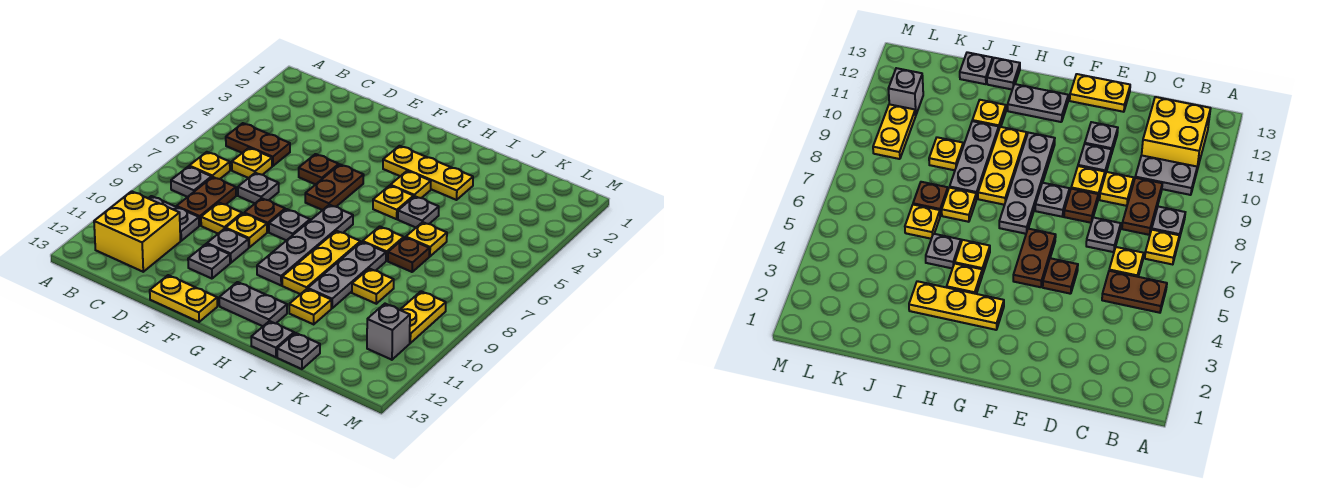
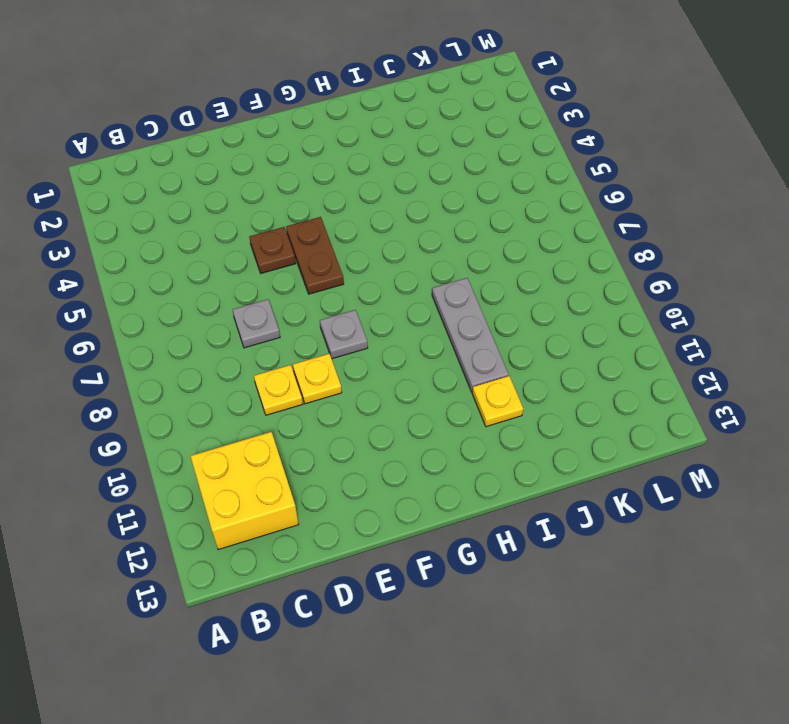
none -> brown plate B5:C5 level 1
none -> yellow plate B7 level 1
none -> grey plate B8 level 1
none -> grey plate B10:C10 level 1

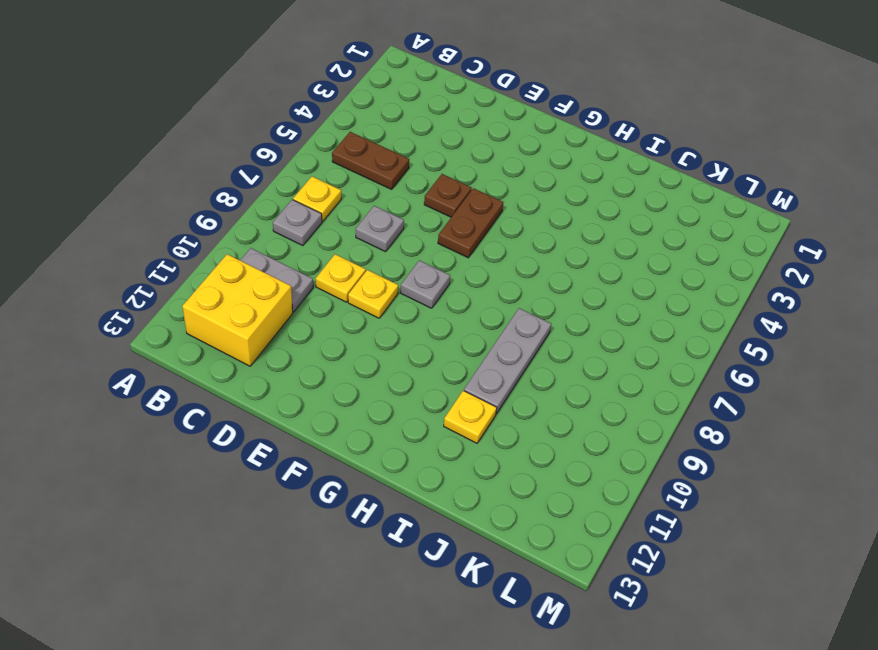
none -> yellow plate C6 level 1
none -> brown plate C8:C9 level 1
none -> brown plate E8 level 1
none -> grey plate E10 level 1

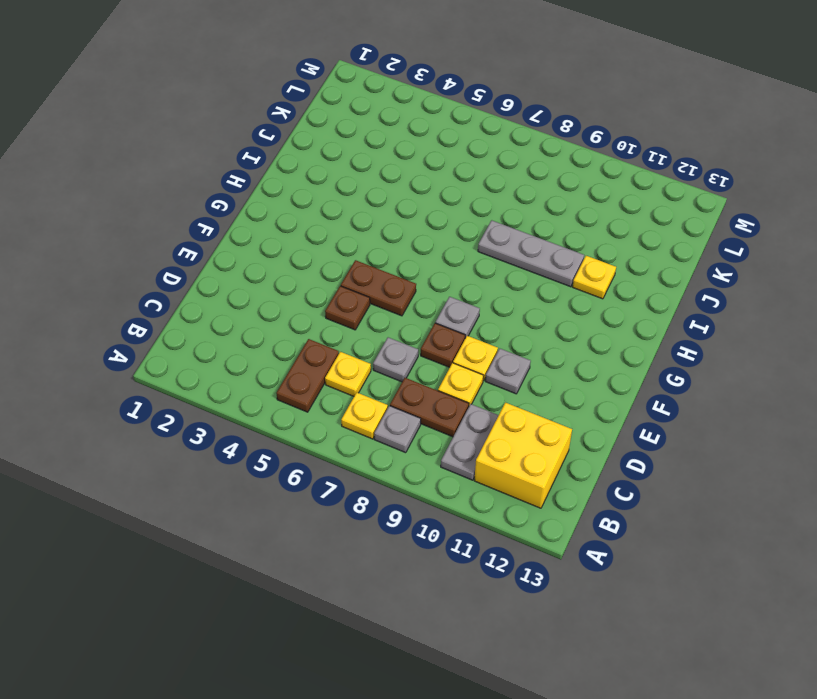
none -> grey plate E11 level 1
none -> yellow plate E13:F13 level 1
none -> yellow plate G3:I3 level 1
none -> grey plate G7:G10 level 1

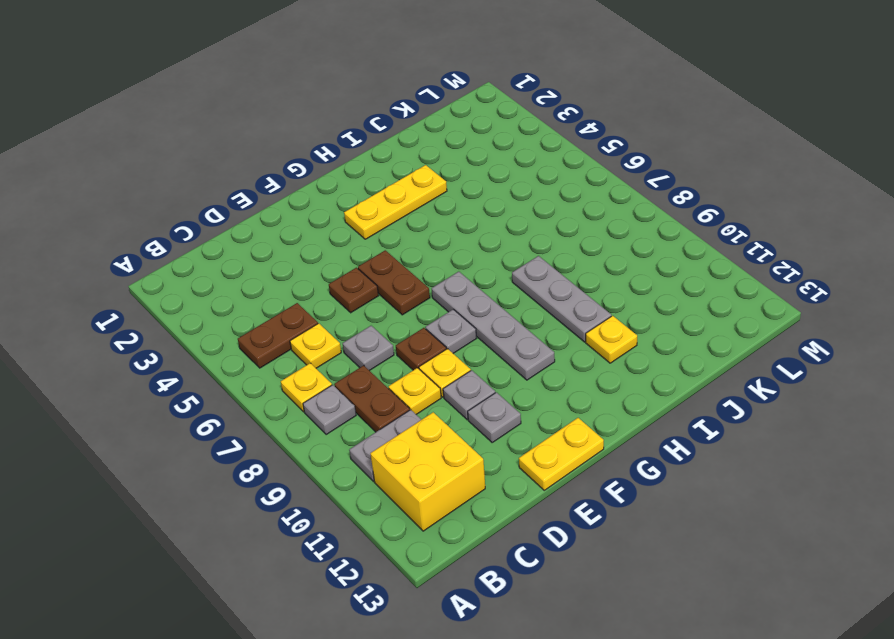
none -> grey plate G12:H12 level 1
none -> yellow plate H4 level 1
none -> yellow plate H5 level 1
none -> yellow plate H8:H10 level 1

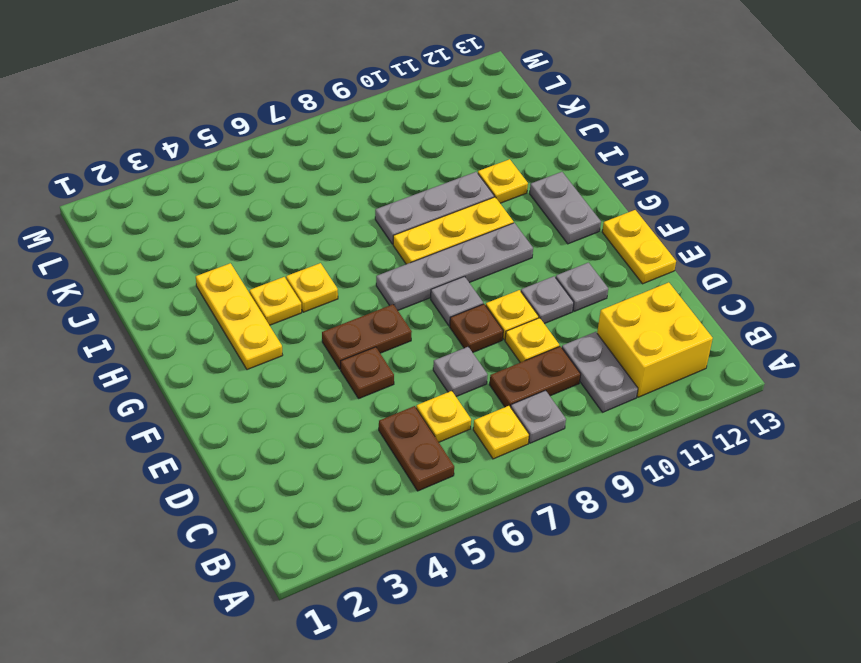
none -> grey plate I5 level 1
none -> yellow plate I7 level 1
none -> grey plate I13 level 1
none -> yellow plate J6 level 1

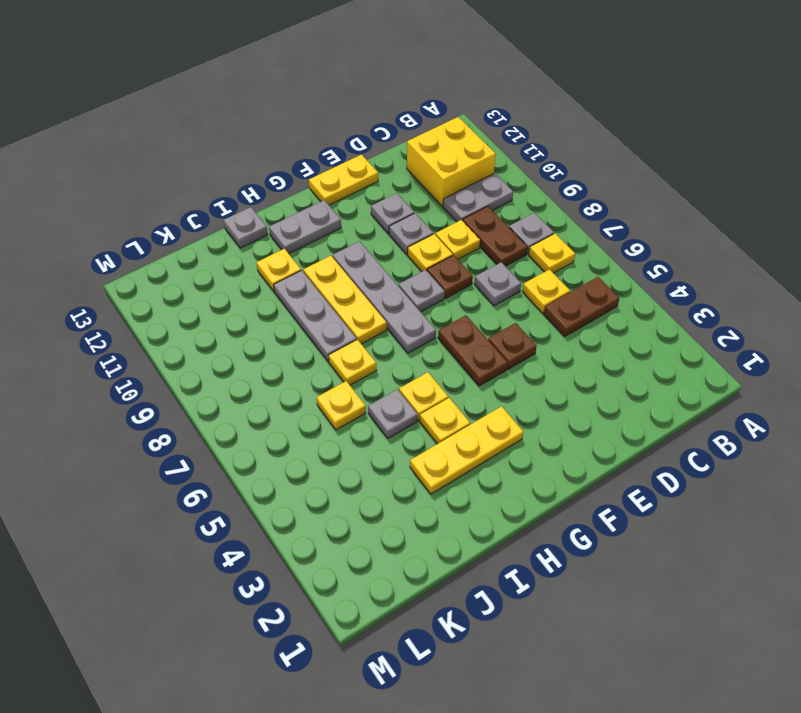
none -> brown plate J7 level 1
none -> yellow plate J9 level 1
none -> grey plate J13 level 1
none -> yellow plate L9:L10 level 1

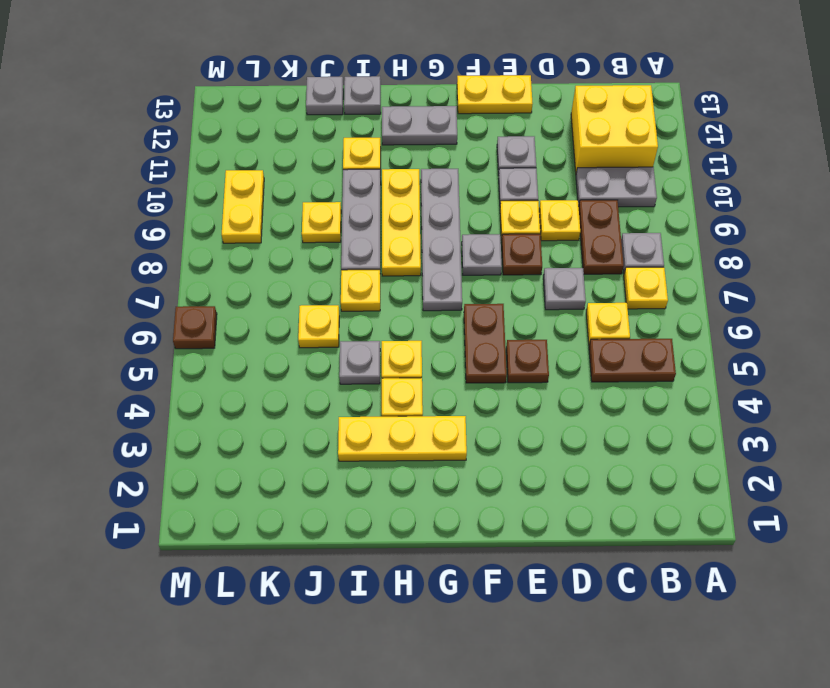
brown plate M6 level 1 -> brown plate J7 level 1
none -> grey brick L11 level 1

